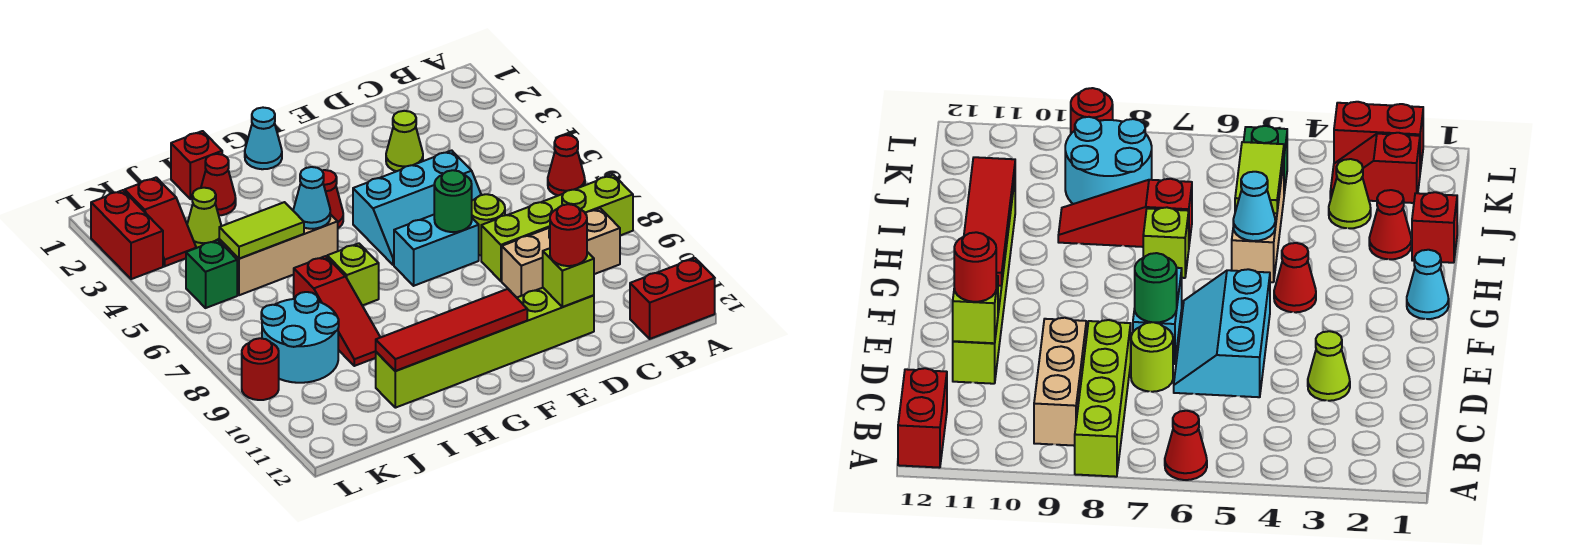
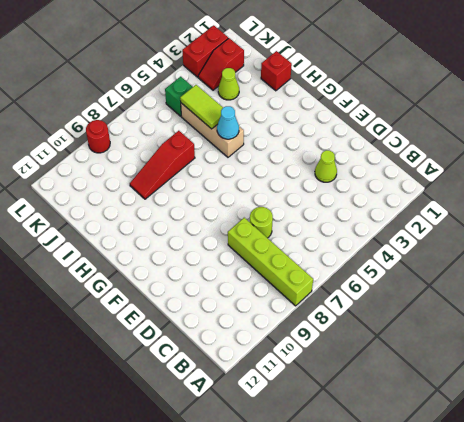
none -> red cone A6 level 1
none -> red brick A12:B12 level 1
none -> tan brick B9:D9 level 1

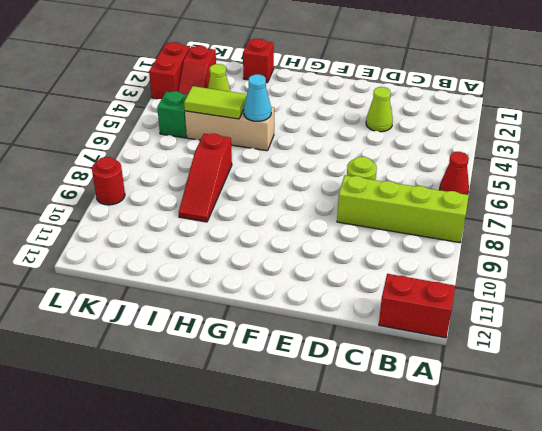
none -> tan brick B9:D9 level 1
none -> cyan slope D5:F6 level 1 top 5
none -> lime brick D11:I11 level 1

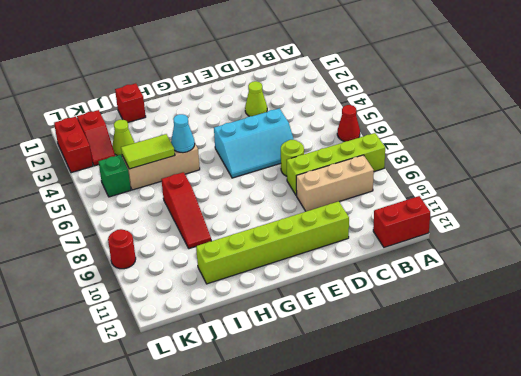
none -> cyan brick E7:F7 level 1
none -> cyan cone G1 level 1
none -> red cone G4 level 1

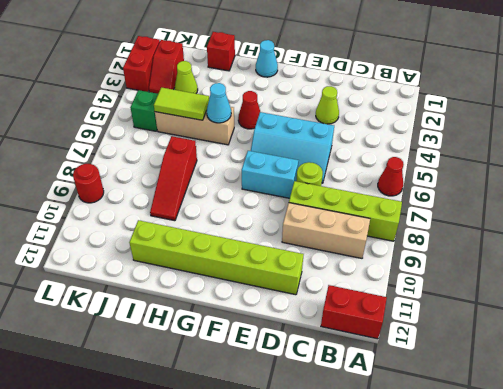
none -> lime brick H7 level 1
none -> red cone I2 level 1
none -> cyan round brick J8:K9 level 1

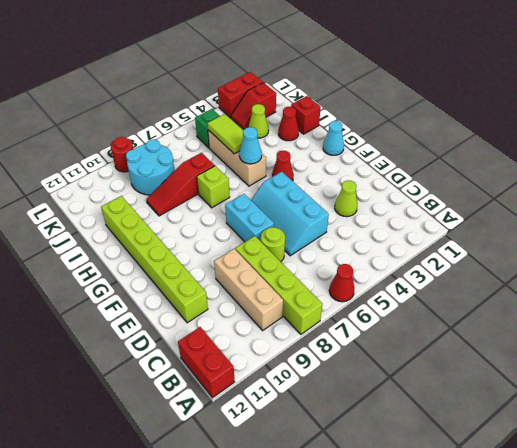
none -> lime brick D11 level 2
none -> green round brick E7 level 2
none -> red tile F11:I11 level 2

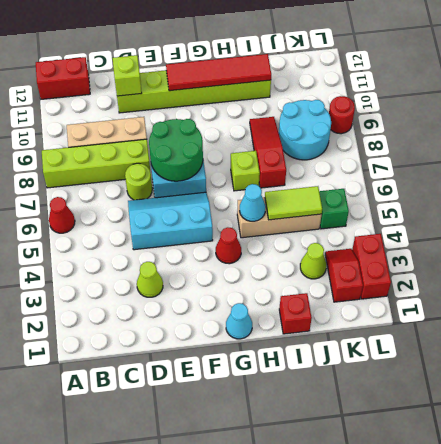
green round brick E7:F8 level 2 -> green round brick E7 level 2
none -> red cone I2 level 1
none -> red round brick D11 level 3

